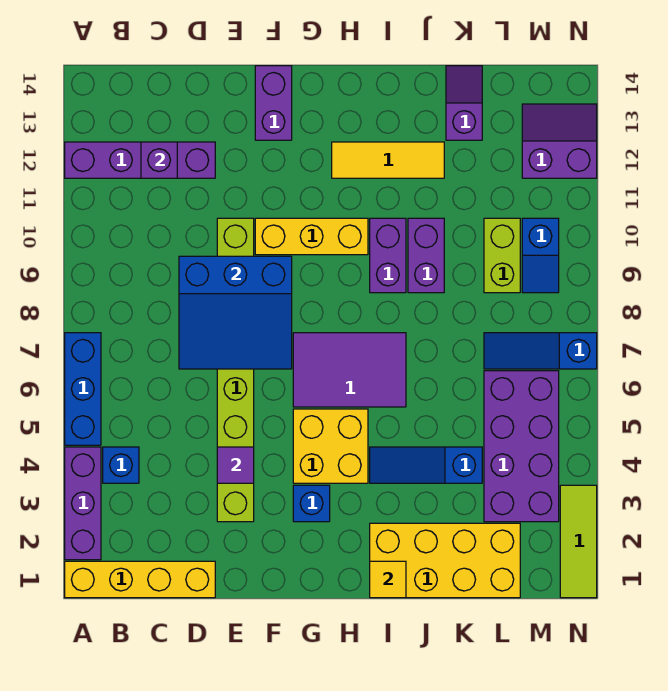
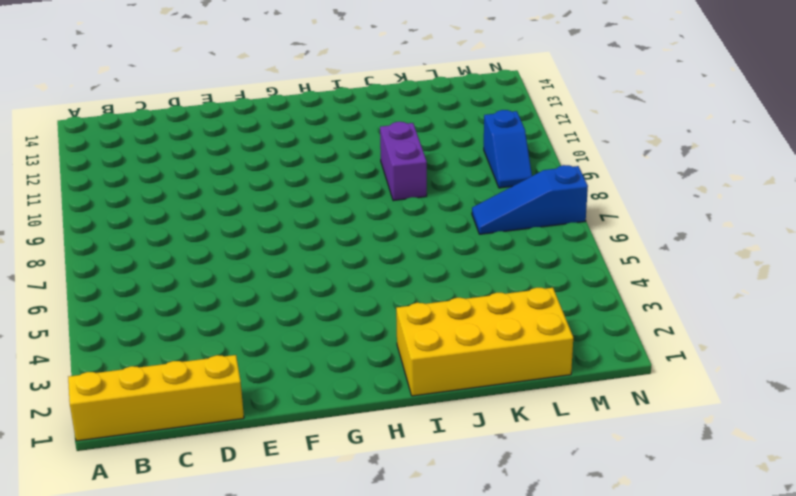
none -> purple brick A2:A4 level 1
none -> blue brick A5:A7 level 1
none -> purple brick A12:D12 level 1

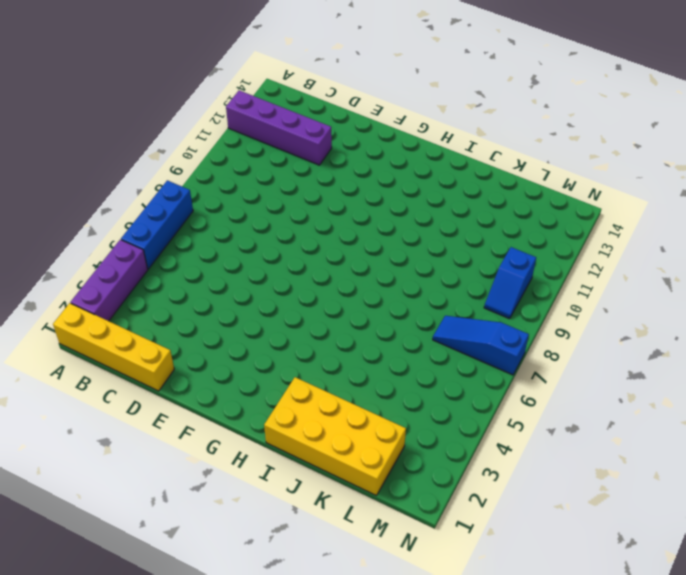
none -> blue brick B4 level 1
none -> lime brick E3:E10 level 1
none -> yellow brick F10:H10 level 1

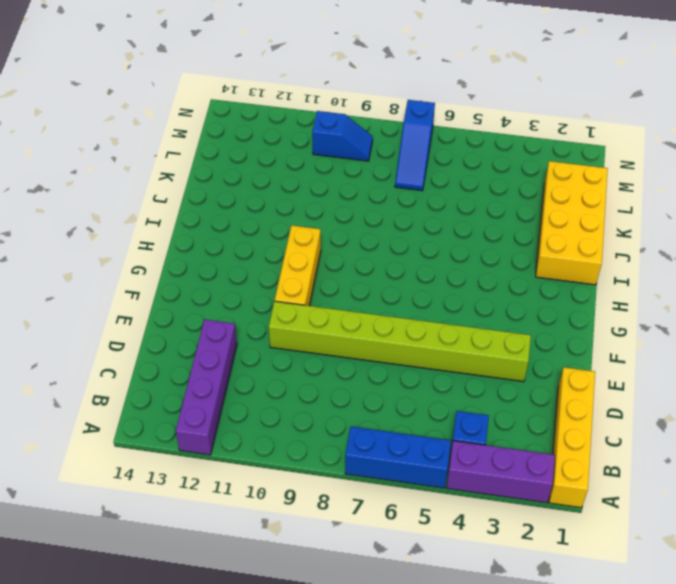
none -> purple brick F13:F14 level 1
none -> blue brick G3 level 1
none -> yellow brick G4:H5 level 1

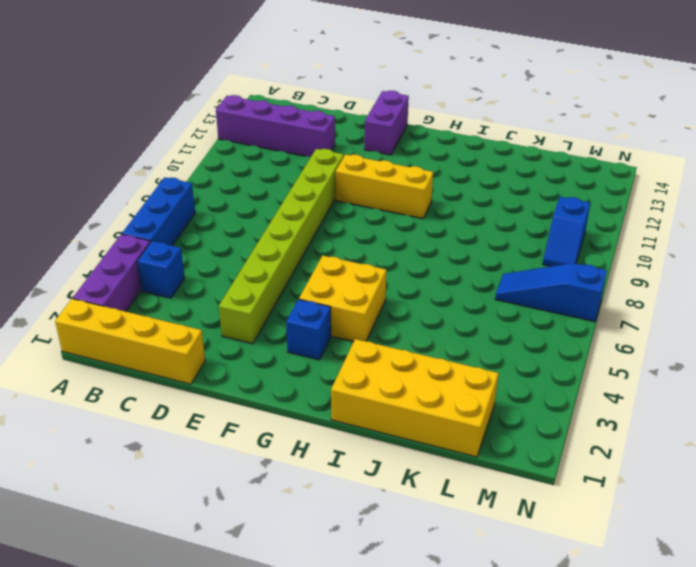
none -> purple tile G6:I7 level 1
none -> yellow tile H12:J12 level 1
none -> blue slope I4:K4 level 1 top K

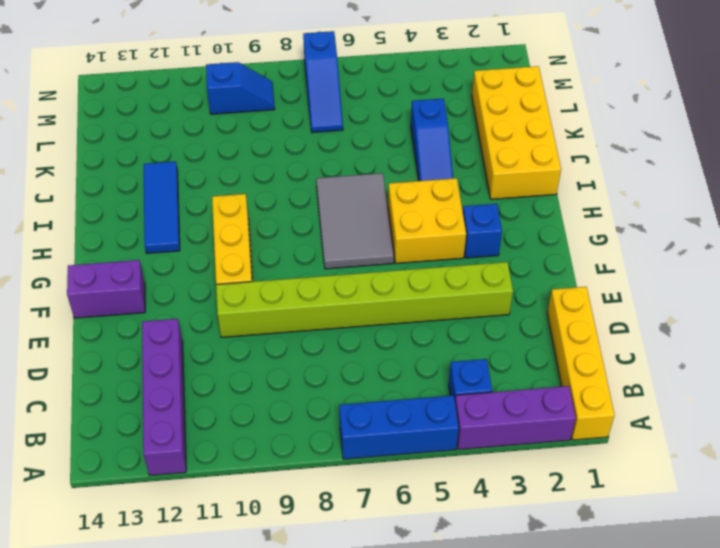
grey tile G6:I7 level 1 -> purple tile G6:I7 level 1
blue tile H12:J12 level 1 -> yellow tile H12:J12 level 1
none -> purple brick I9:I10 level 1
none -> purple brick J9:J10 level 1
none -> purple slope K13:K14 level 1 top 13

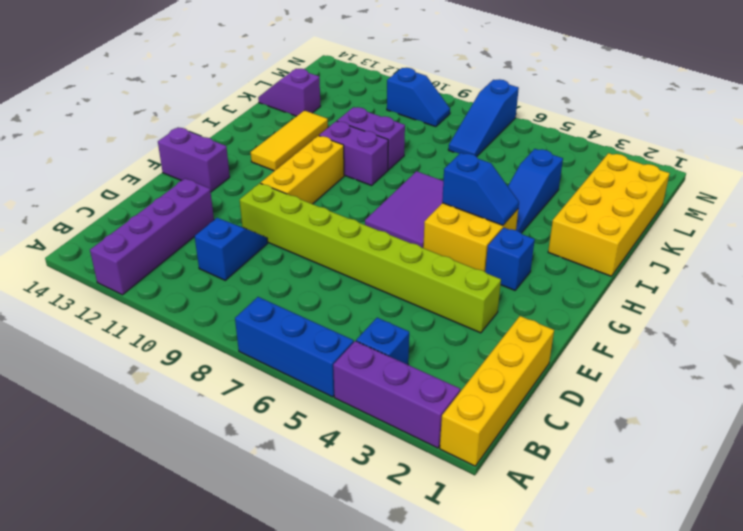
blue slope C10:D10 level 1 top C -> none
blue slope H4:H5 level 2 top 5 -> none
none -> purple brick L3:M6 level 1
none -> lime brick L9:L10 level 1
none -> purple slope M12:N13 level 1 top 12

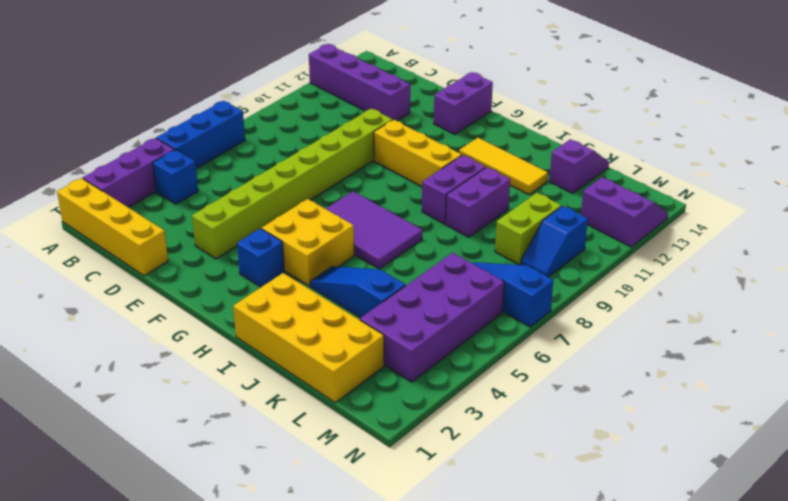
none -> lime tile N1:N3 level 1
none -> purple brick C12 level 2
none -> blue slope D7:F9 level 2 top 9

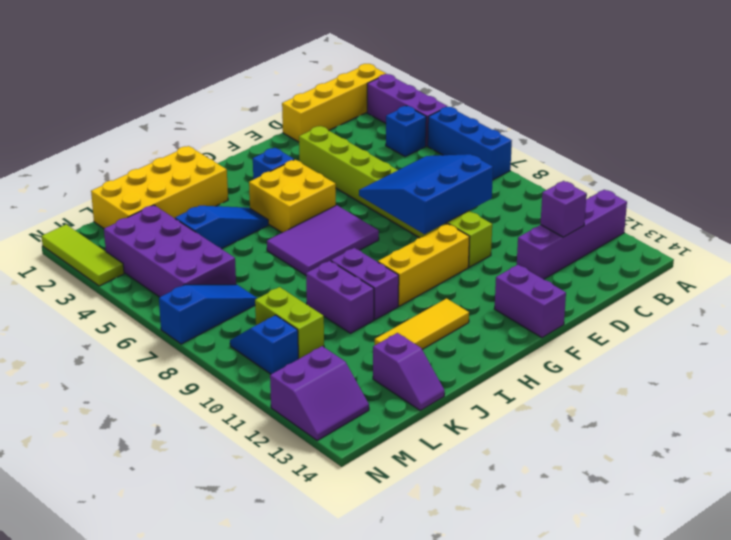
none -> purple tile E4 level 2
none -> yellow tile I1 level 2

